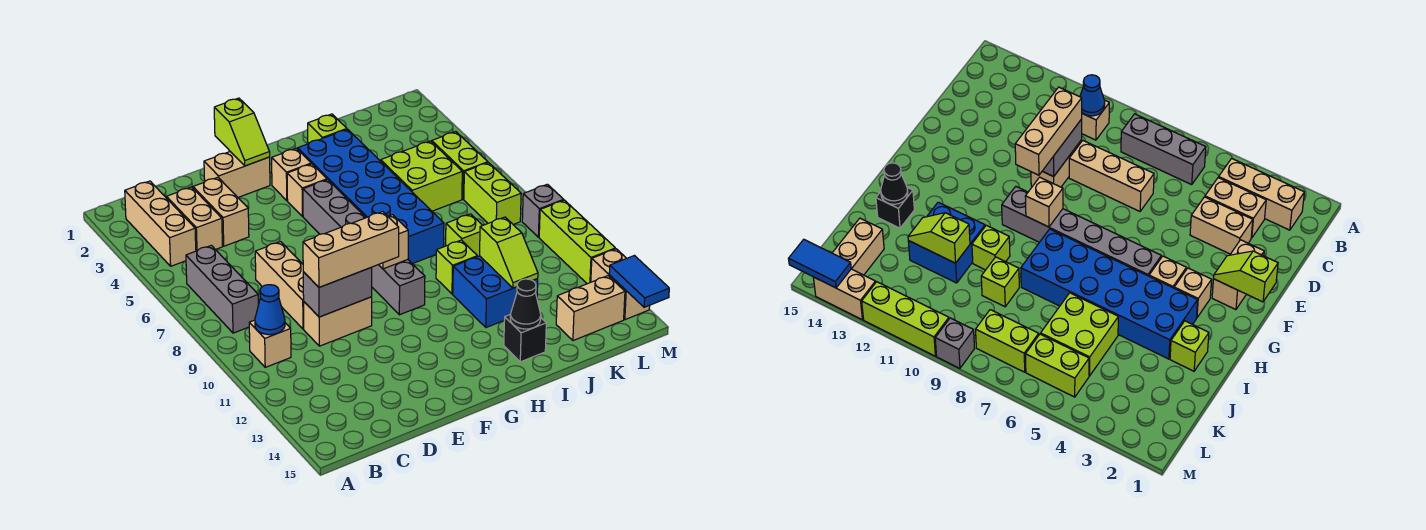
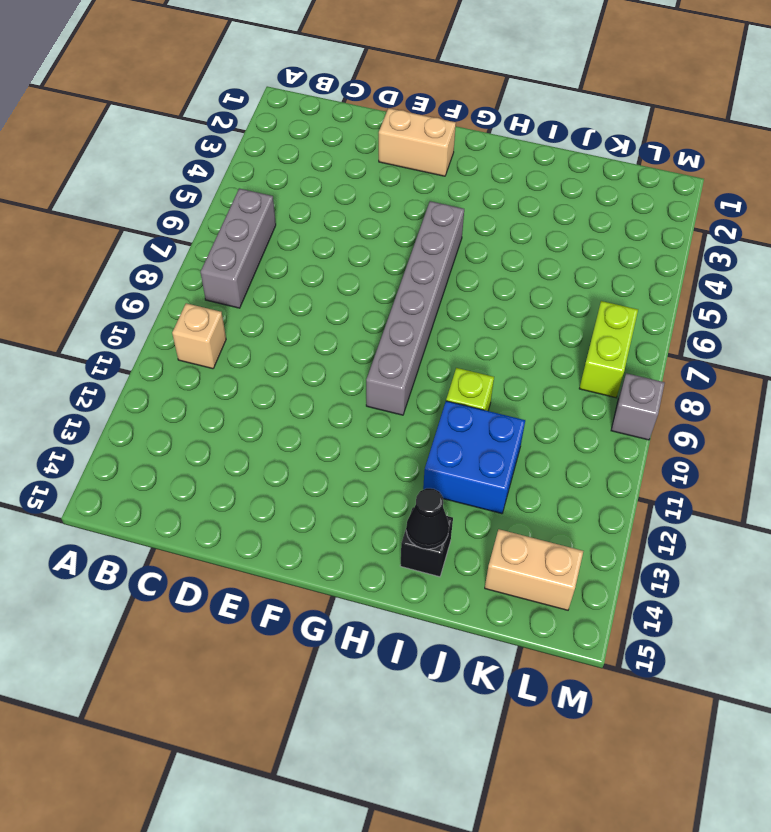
none -> tan brick B2:B4 level 1
none -> tan brick C3:C4 level 1
none -> tan brick D3:D4 level 1
none -> tan brick D7:D9 level 1

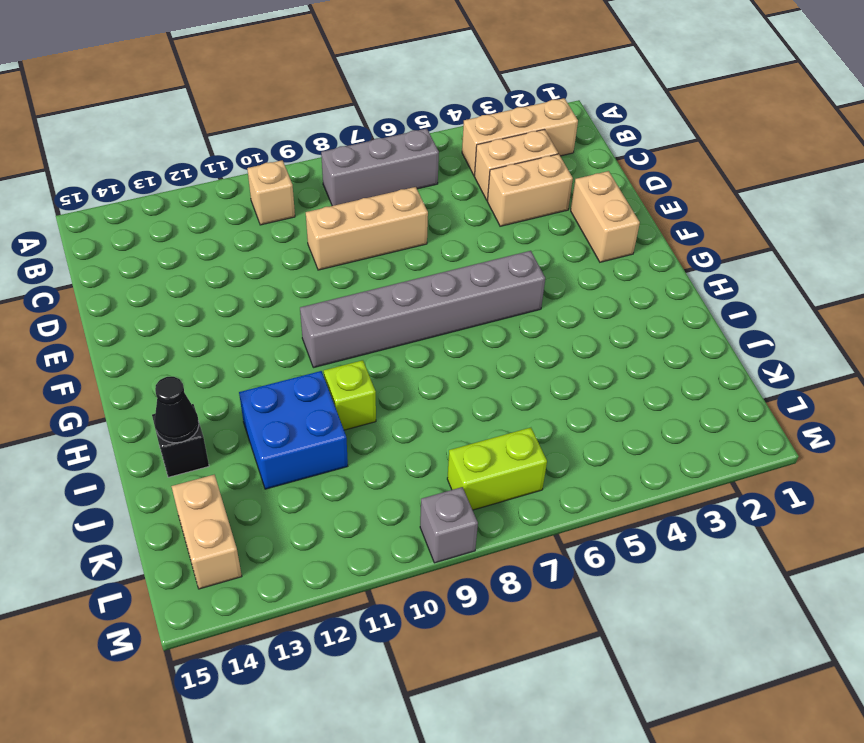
none -> tan brick D10:E10 level 1
none -> tan brick G3 level 1
none -> tan brick G4 level 1
none -> blue brick H3:I8 level 1

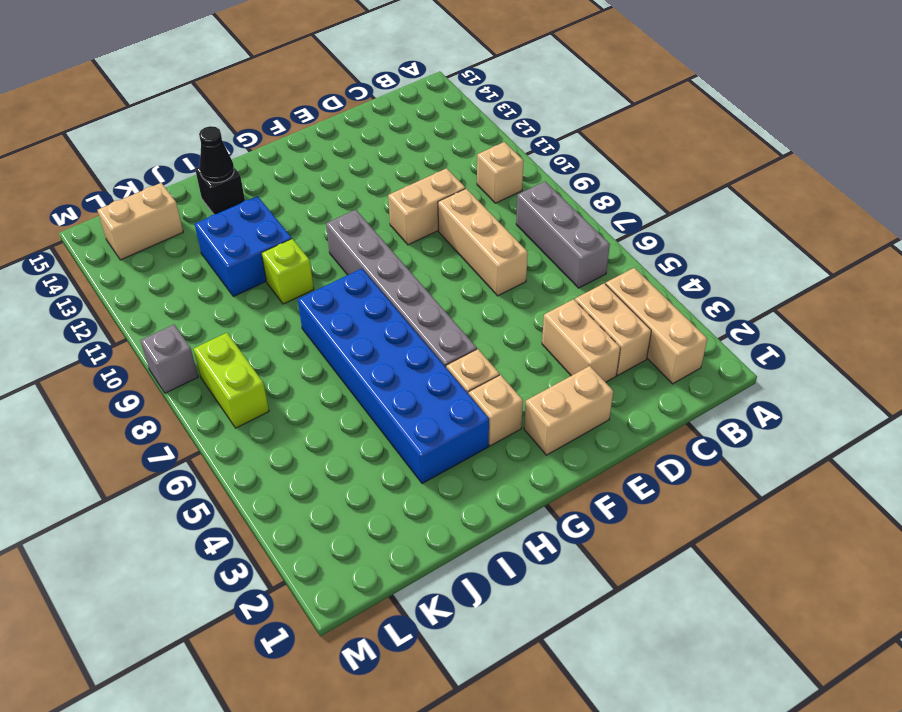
none -> lime brick I2 level 1
none -> lime brick J5:K6 level 1
none -> lime brick J9 level 1
none -> lime brick L5:L6 level 1

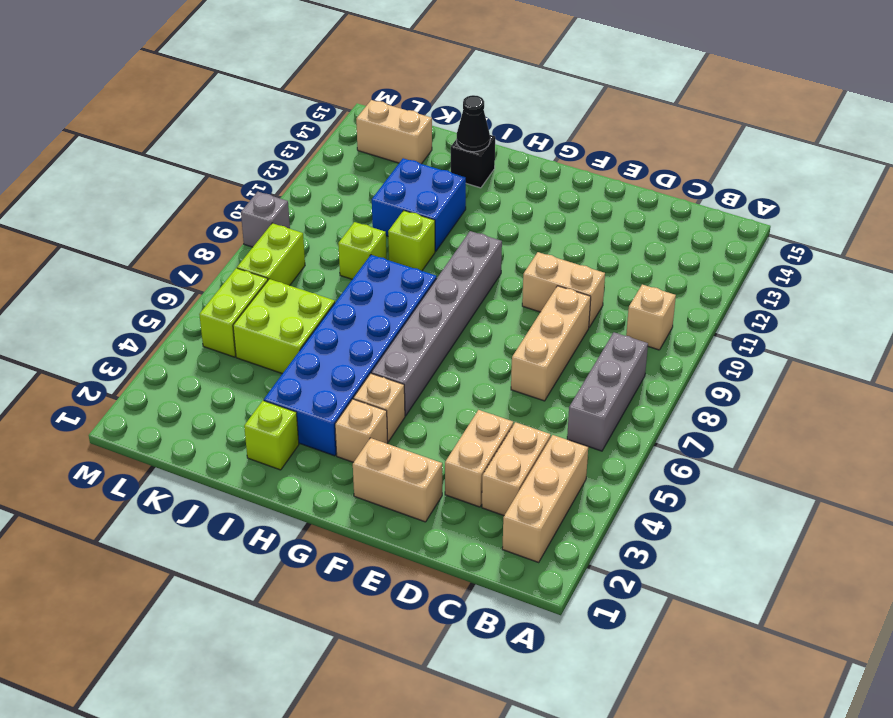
none -> lime brick M10:M12 level 1
none -> tan brick M13:M14 level 1
none -> blue cone B10 level 2
none -> grey brick D10:E10 level 2

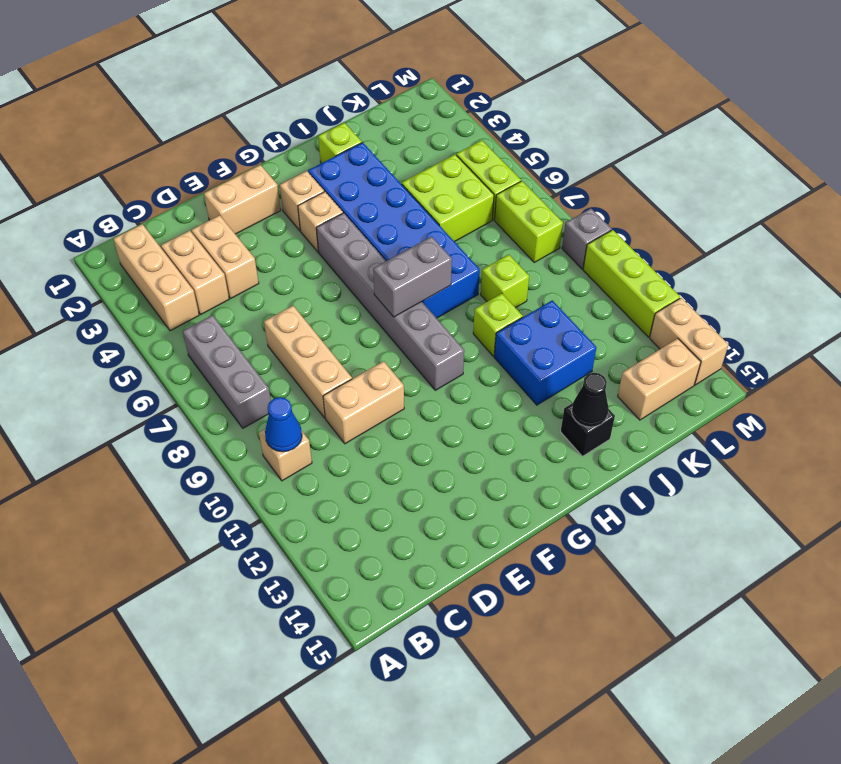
grey brick G8:H8 level 2 -> grey brick D10:E10 level 2
none -> lime slope F1:F2 level 2 top 1
none -> tan brick G9 level 2
none -> lime slope J11:J12 level 2 top 11
none -> blue tile M14:M15 level 2

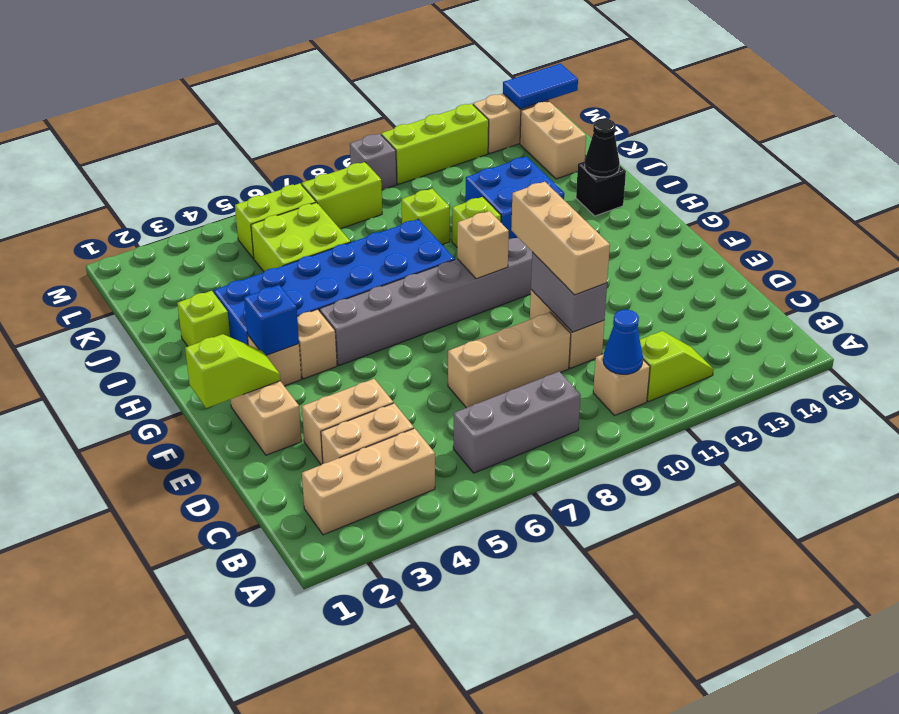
lime slope B11:B12 level 1 top 11 -> lime slope J11:J12 level 2 top 11
blue brick G3 level 2 -> none

